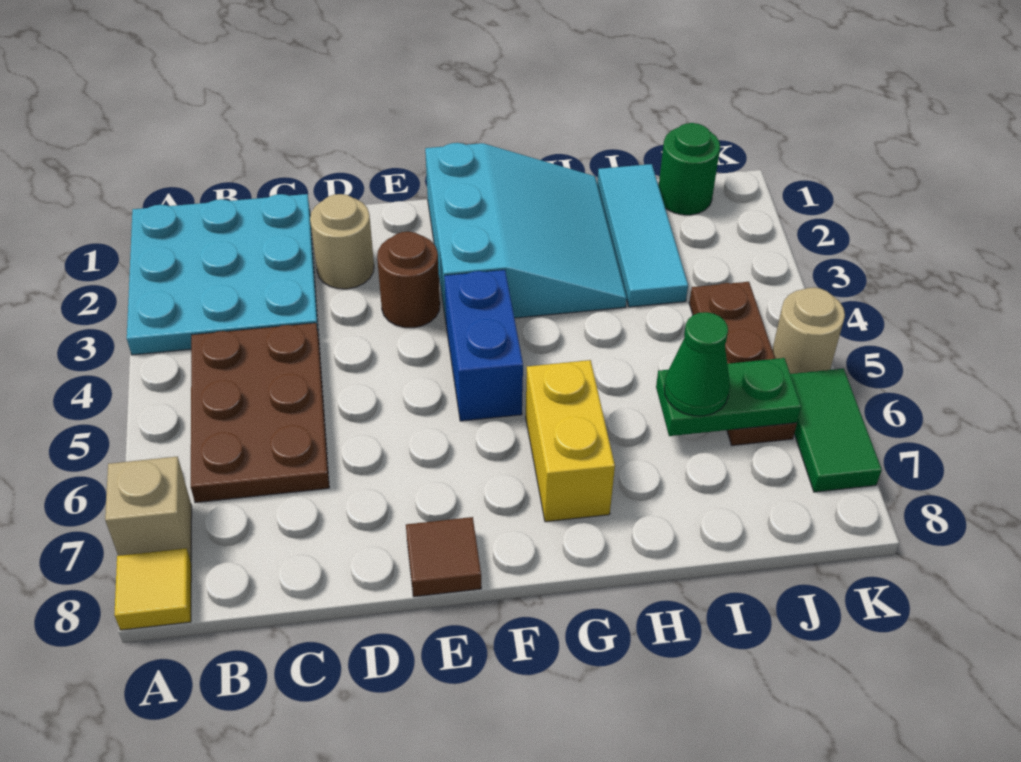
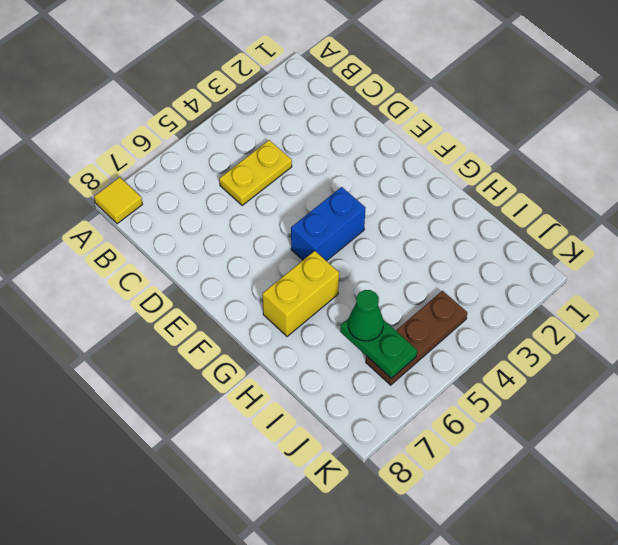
yellow plate C4:C5 level 1 -> brown plate B4:C6 level 1
none -> cyan plate A1:C3 level 1
none -> tan brick A7 level 1
none -> tan round brick D2 level 1

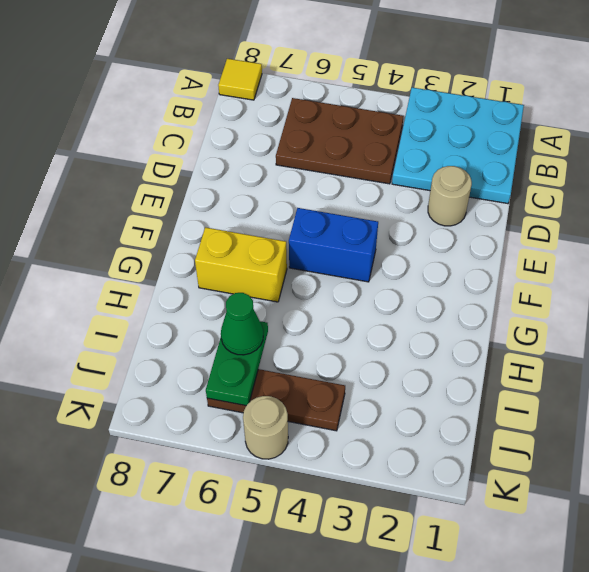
none -> tan brick A7 level 1
none -> brown round brick E3 level 1
none -> brown tile E8 level 1

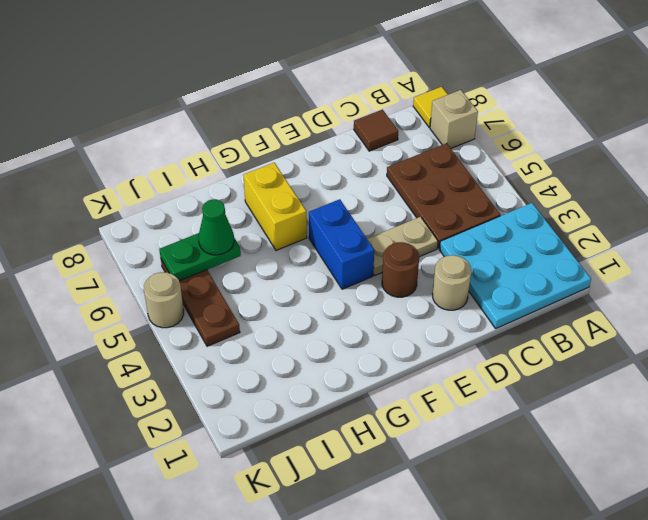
brown tile C8 level 1 -> brown tile E8 level 1
tan plate D4:E4 level 1 -> none
none -> cyan slope F1:H3 level 1 top F
none -> cyan tile I1:I3 level 1
none -> green round brick J1 level 1

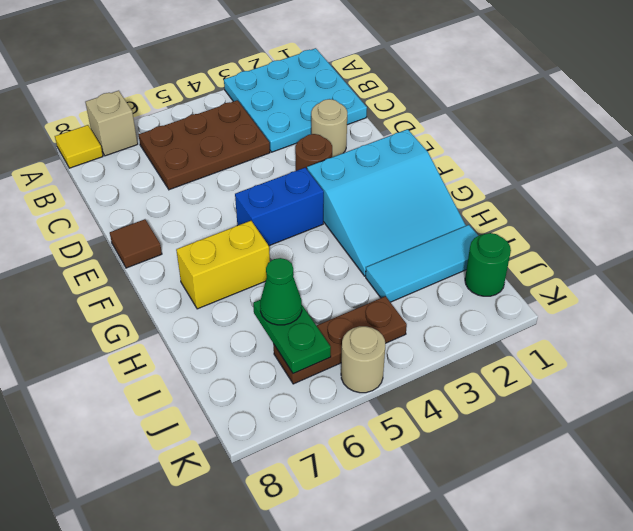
none -> green tile K6:K7 level 1

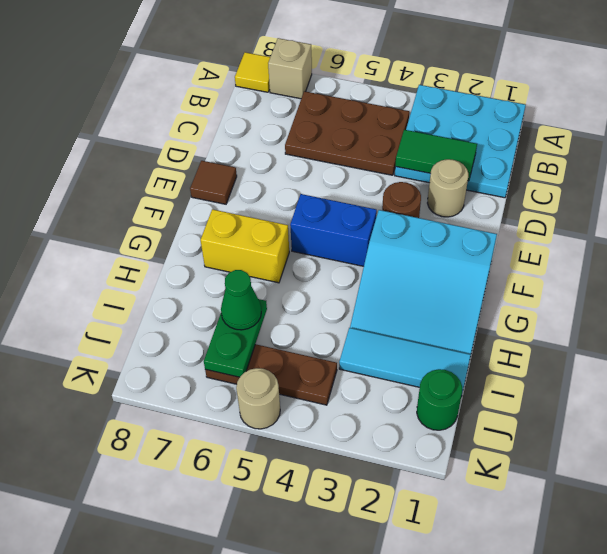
green tile C2:C3 level 2 -> green tile K6:K7 level 1

